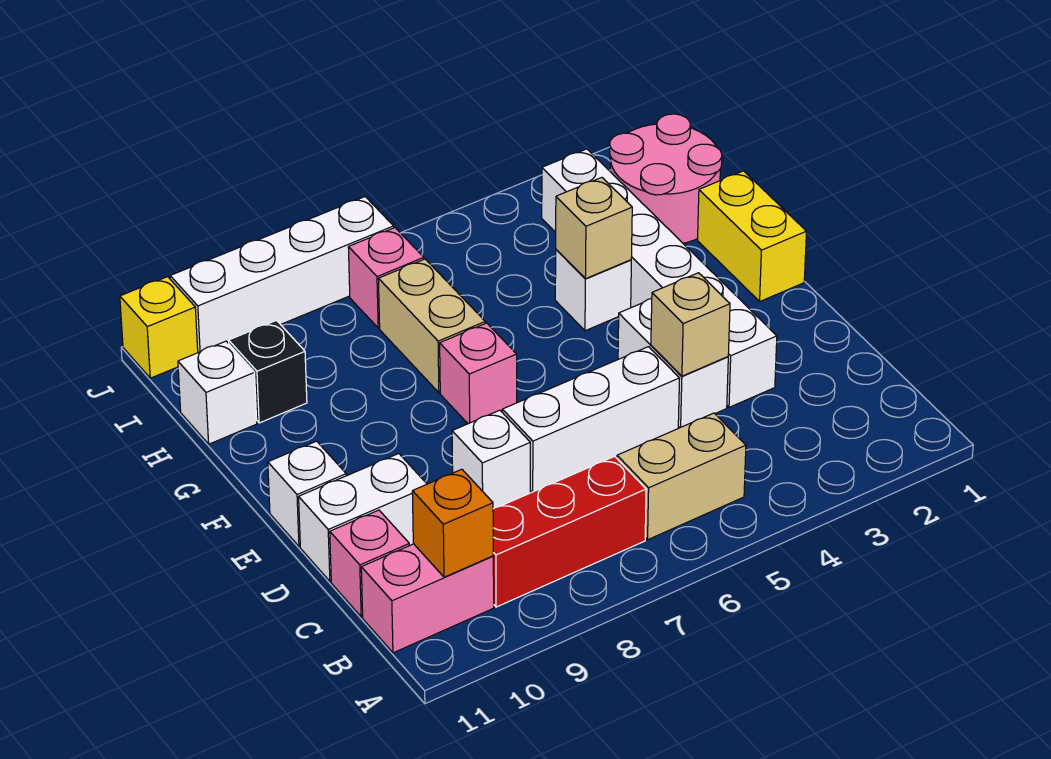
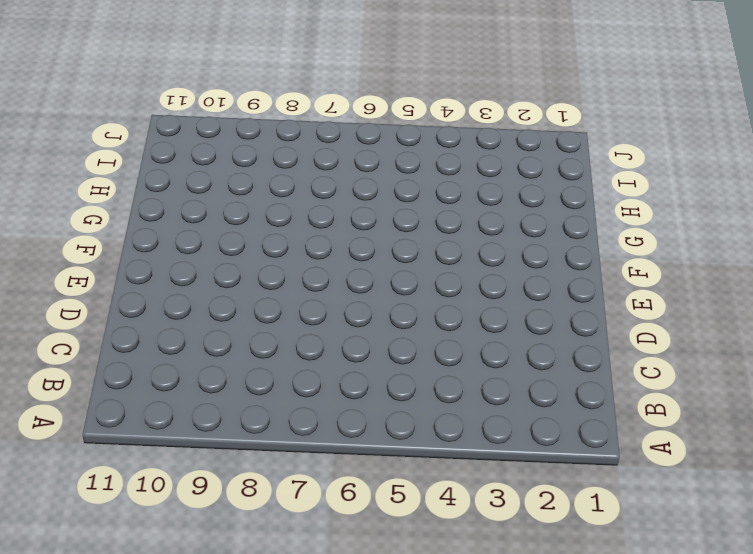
none -> tan brick B5:B6 level 1
none -> red brick B7:B9 level 1
none -> pink brick B10:B11 level 1

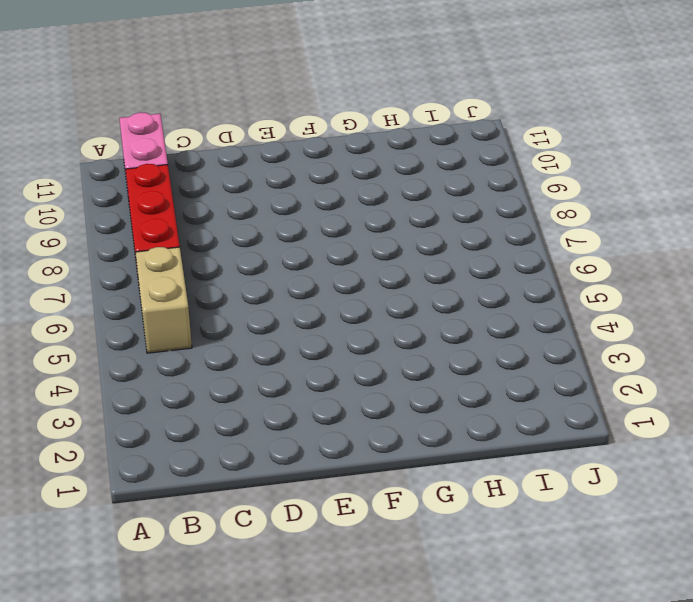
none -> pink brick C11 level 1
none -> white brick D3:I3 level 1
none -> white brick D4:E4 level 1

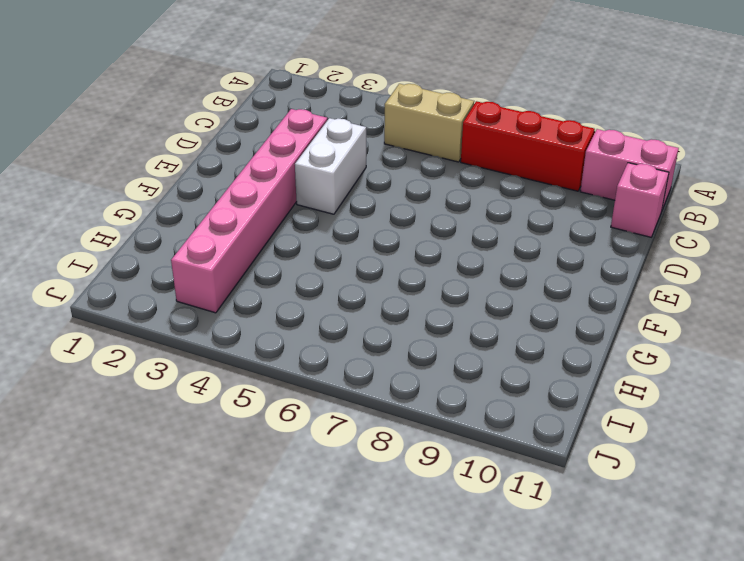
pink brick D3:I3 level 1 -> white brick D3:I3 level 1
none -> white brick D5:D7 level 1
none -> white brick D8 level 1
none -> white brick D10:D11 level 1

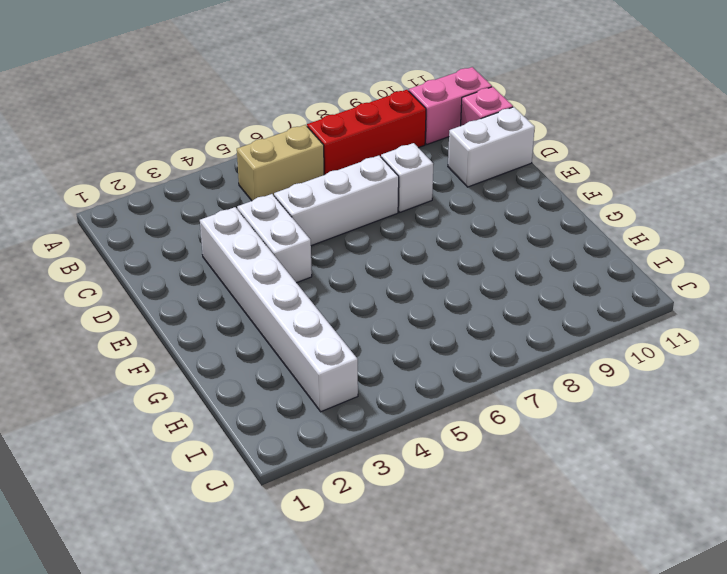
none -> white brick E11 level 1
none -> yellow brick F1:G1 level 1
none -> pink brick F7 level 1

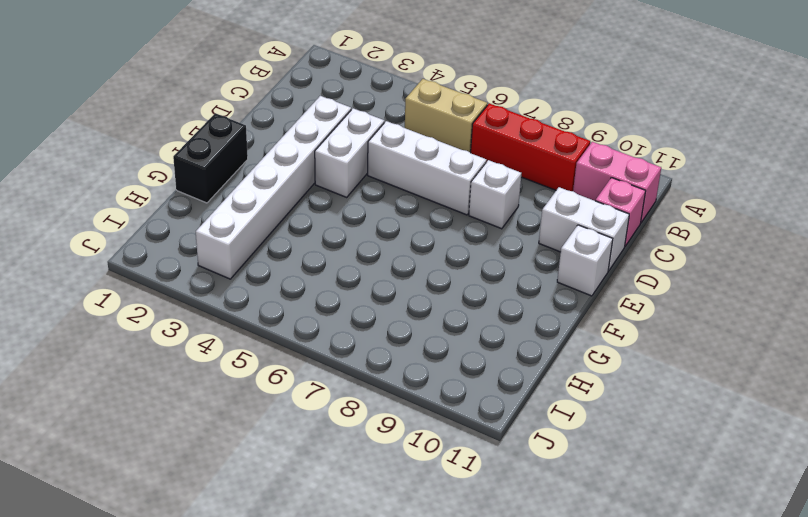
black brick F1:G1 level 1 -> yellow brick F1:G1 level 1
none -> pink brick F7 level 1
none -> white brick G4 level 1
none -> tan brick G7:H7 level 1

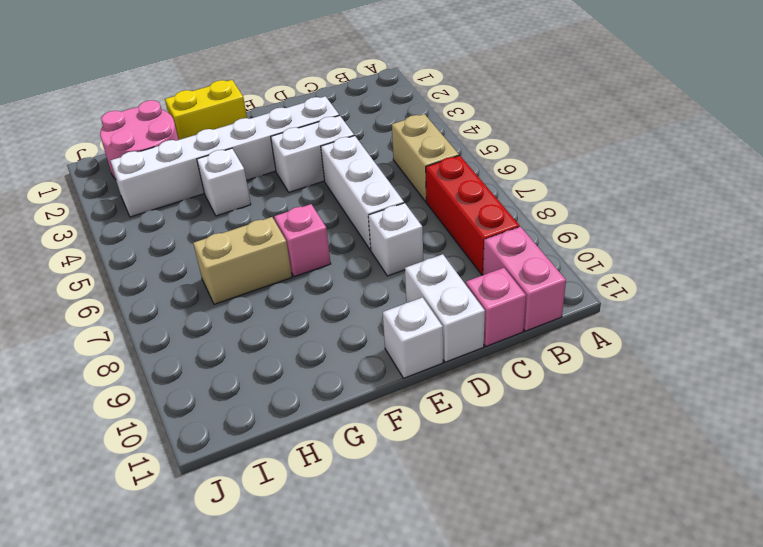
none -> black brick H10 level 1
none -> white brick H11 level 1
none -> pink brick I7 level 1

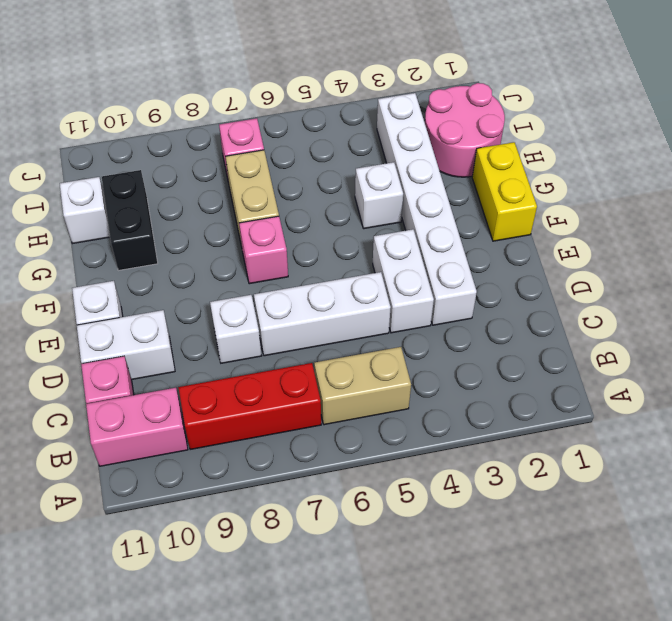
black brick G10:H10 level 1 -> black brick H10 level 1
none -> white brick J7:J10 level 1
none -> yellow brick J11 level 1
none -> orange brick B10 level 2

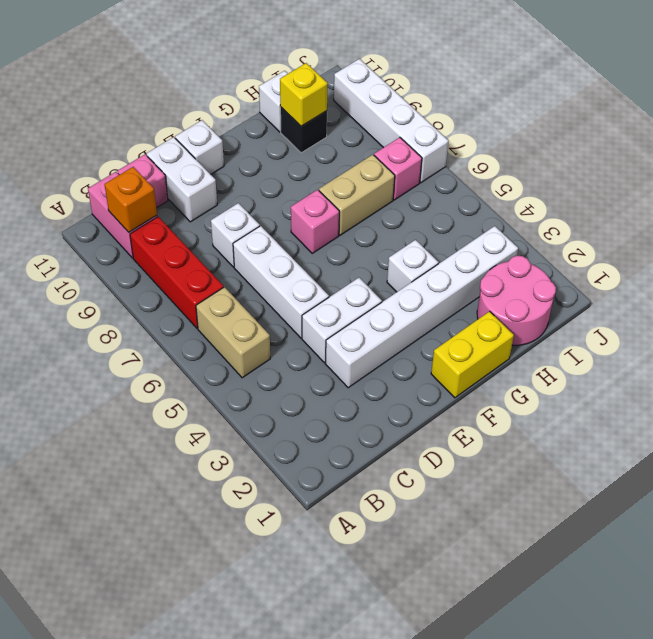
yellow brick H10 level 2 -> yellow brick J11 level 1
none -> tan brick D4 level 2
none -> tan brick G4 level 2

